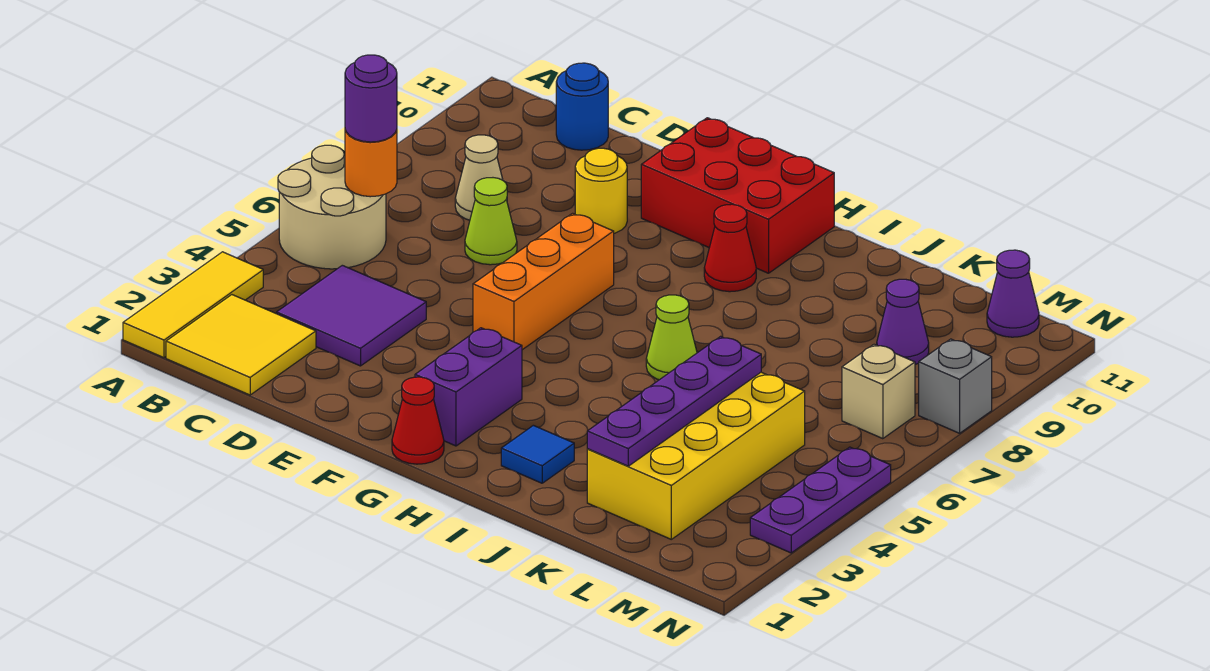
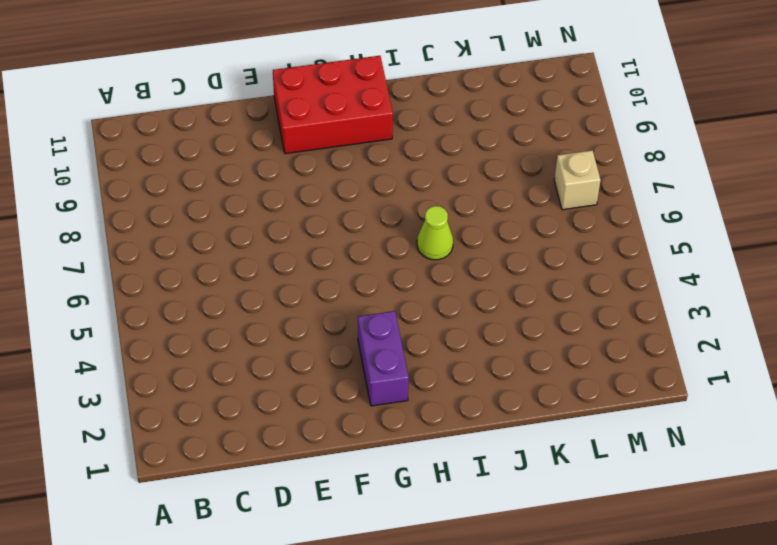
none -> yellow tile A1:A3 level 1
none -> tan round brick A5:B6 level 1
none -> yellow tile B1:C2 level 1

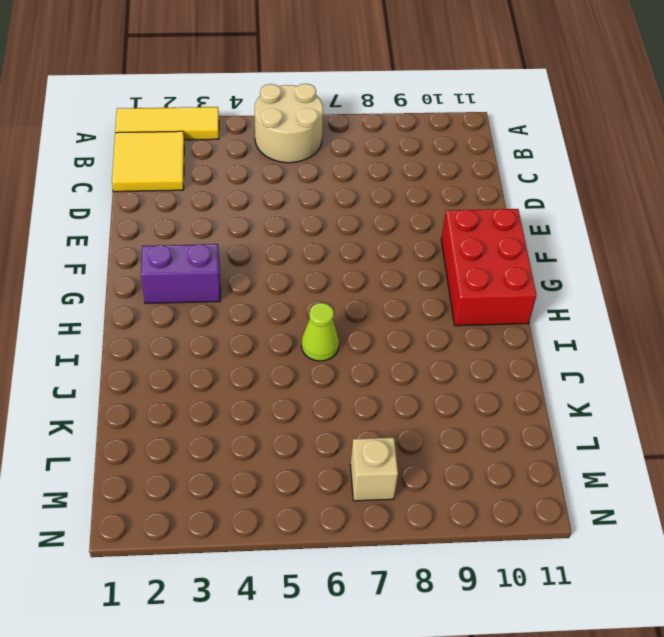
none -> purple tile C3:D4 level 1
none -> tan cone C8 level 1
none -> blue round brick C11 level 1

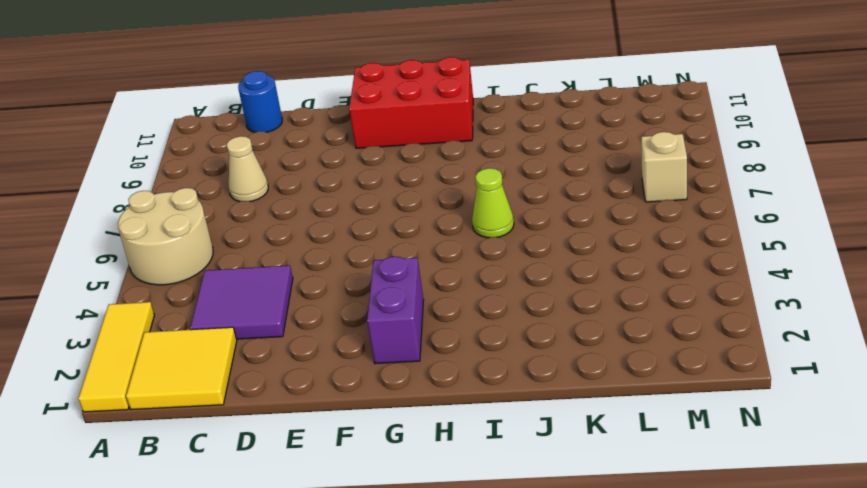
none -> lime cone D7 level 1
none -> yellow round brick E9 level 1
none -> orange brick F5:F7 level 1

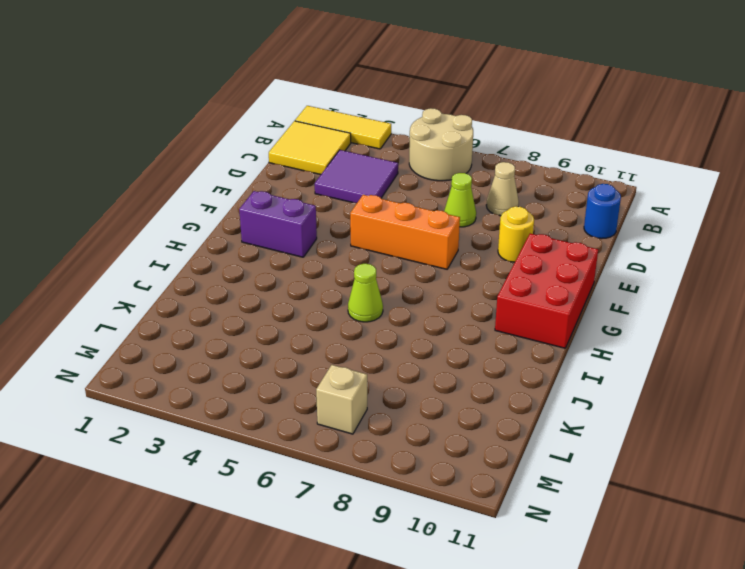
none -> red cone G1 level 1
none -> red cone H9 level 1
none -> blue tile I2 level 1

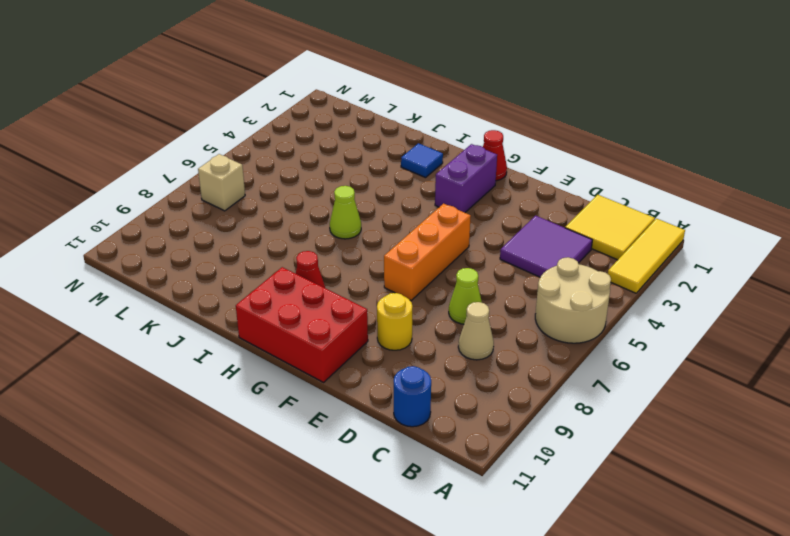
none -> yellow brick K2:L5 level 1
none -> purple cone L9 level 1
none -> purple cone M11 level 1

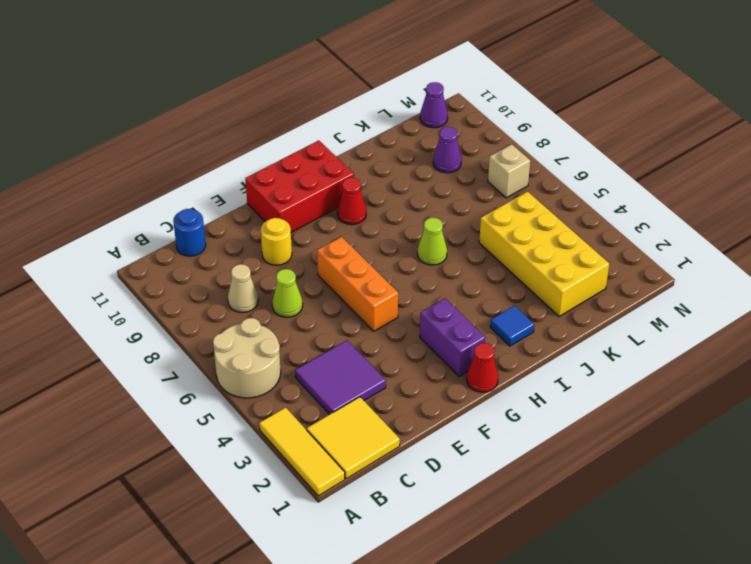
none -> purple plate N3:N5 level 1
none -> grey brick N8 level 1
none -> orange round brick B6 level 2

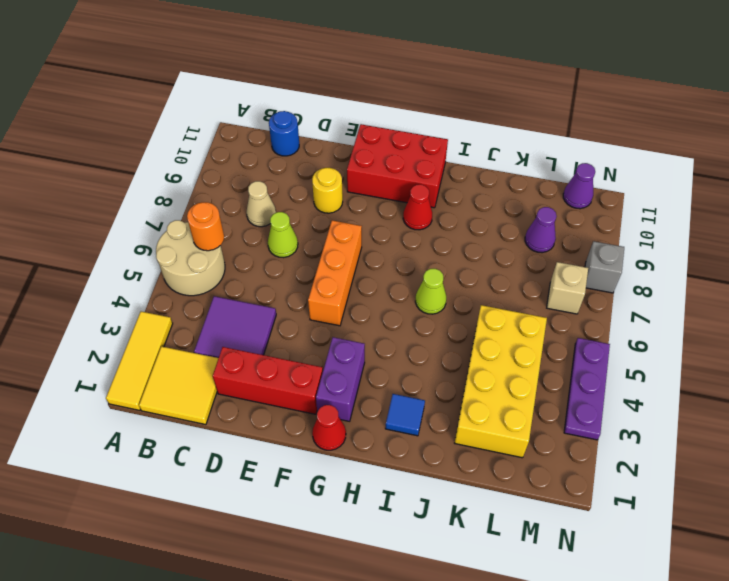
red brick D2:F2 level 1 -> none
none -> purple plate K2:K5 level 2
none -> purple round brick B6 level 3

